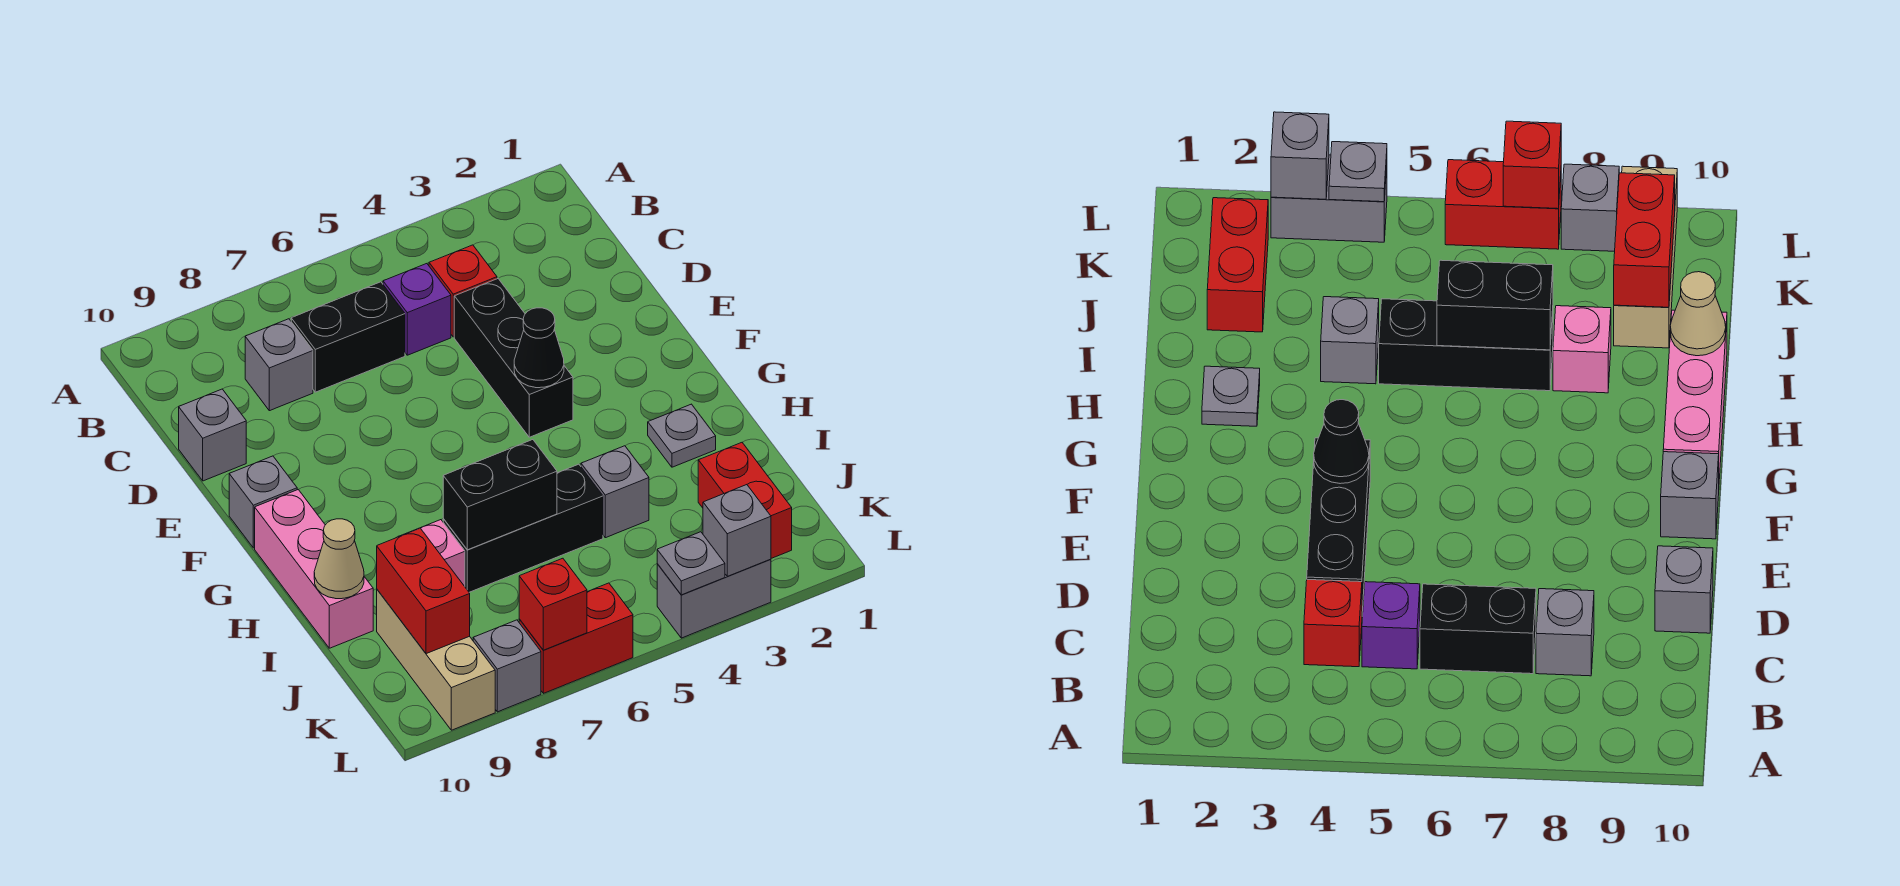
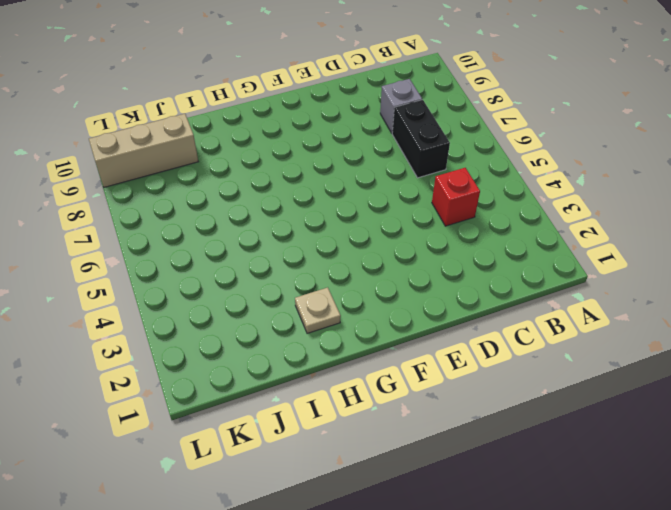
tan plate H2 level 1 -> grey plate H2 level 1
none -> purple brick C5 level 1
none -> black brick D4:F4 level 1
none -> grey brick D10 level 1

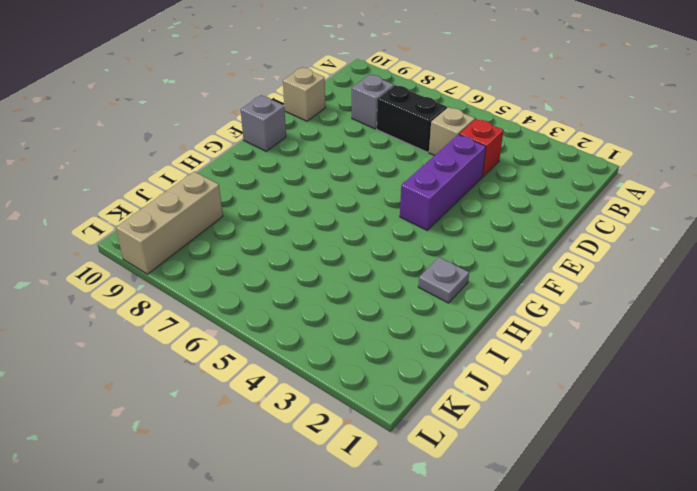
tan brick C5 level 1 -> purple brick C5 level 1
purple brick D4:F4 level 1 -> black brick D4:F4 level 1
tan brick D10 level 1 -> grey brick D10 level 1
none -> pink brick G10:I10 level 1
none -> grey brick I4 level 1
none -> black brick I5:I7 level 1

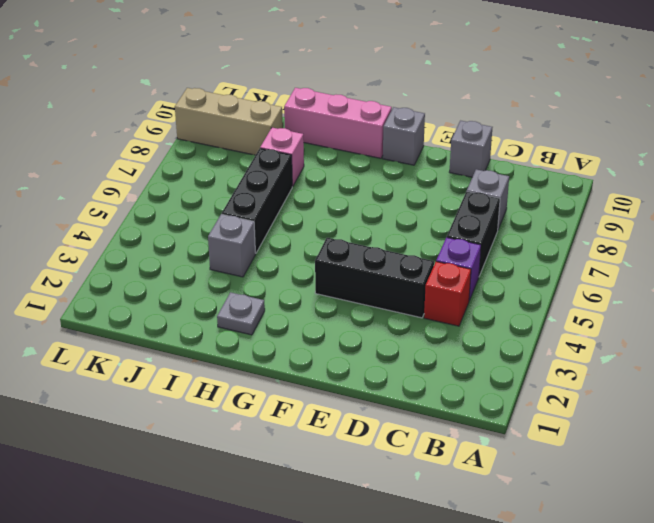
none -> red brick J2:K2 level 1
none -> grey brick L3:L4 level 1
none -> red brick L6:L7 level 1

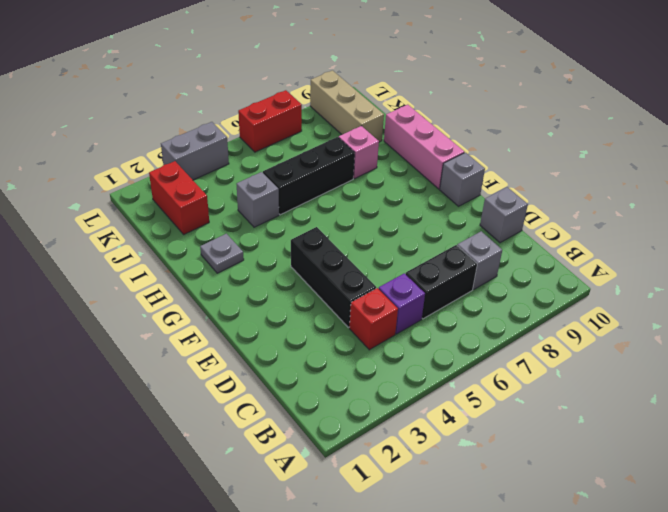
none -> grey brick L8 level 1
none -> black cone F4 level 2
none -> black brick I6:I7 level 2

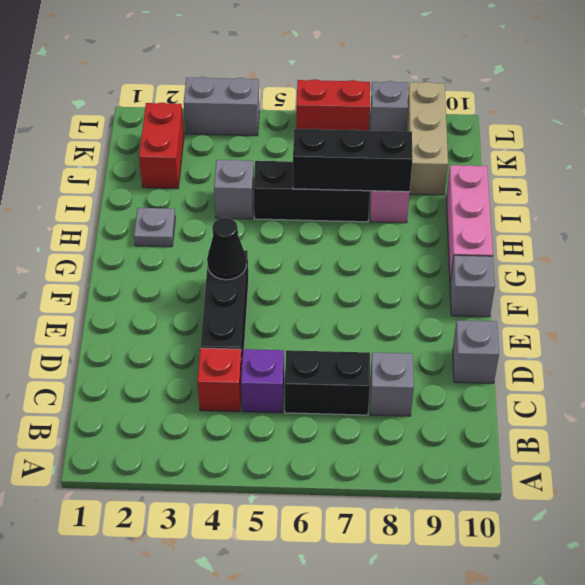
black brick I6:I8 level 2 -> black brick I6:I7 level 2
none -> tan cone I10 level 2
none -> red brick J9:K9 level 2
none -> grey brick L3 level 2

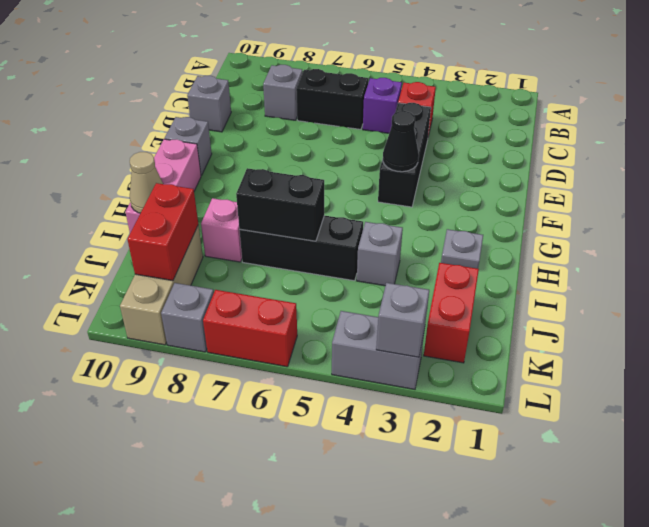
none -> grey plate L4 level 2
none -> red brick L7 level 2

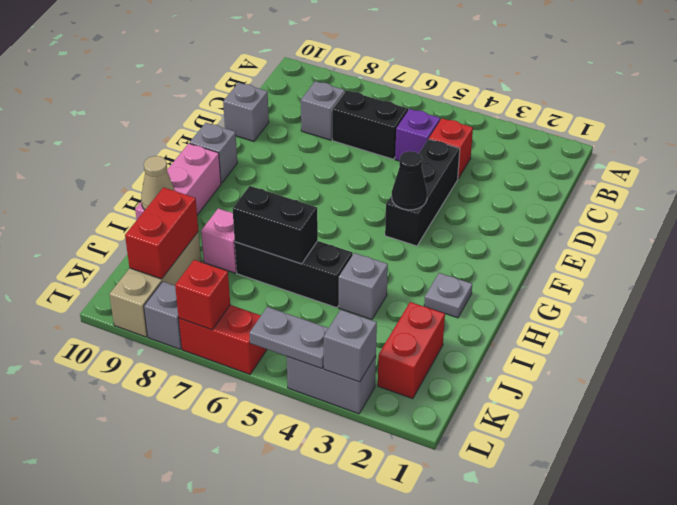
grey plate L4:L5 level 2 -> grey plate L4 level 2

